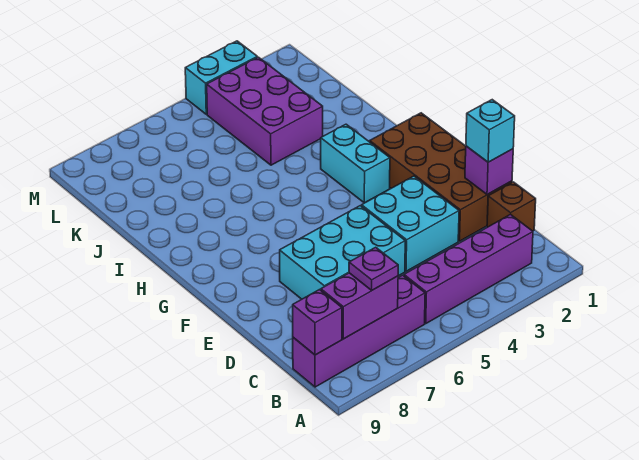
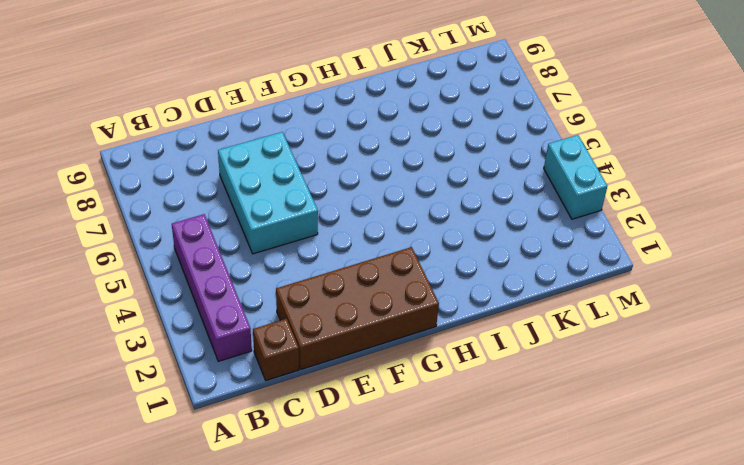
none -> purple brick B6:B9 level 1
none -> cyan brick D3:E4 level 1
none -> cyan brick G3:H3 level 1

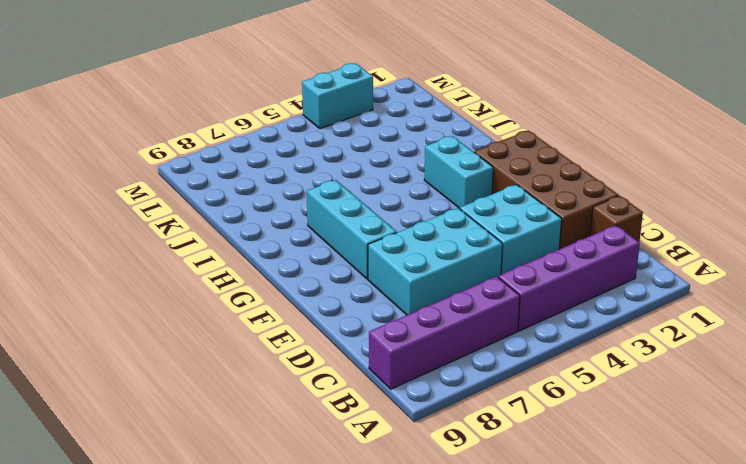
cyan brick F7:H7 level 1 -> none
none -> purple brick J3:L4 level 1
none -> purple brick B7:B8 level 2
none -> purple brick B9 level 2

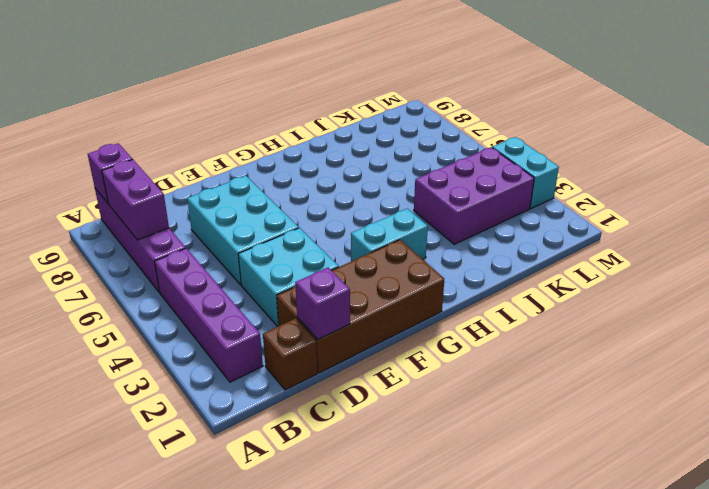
none -> purple plate B7 level 3
none -> cyan brick D1 level 3

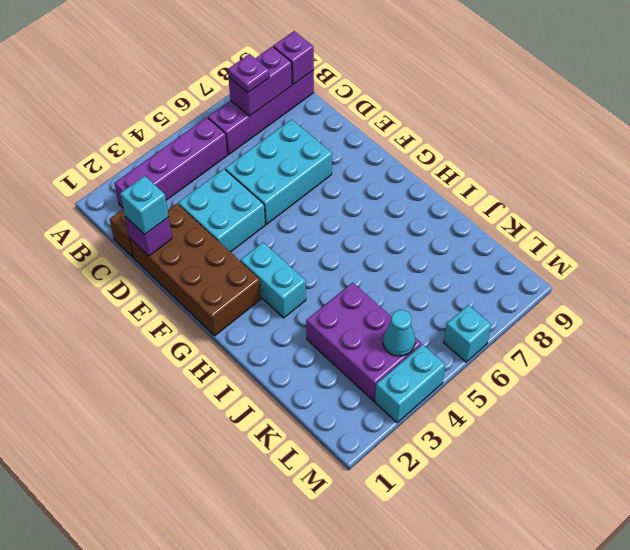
cyan cone L4 level 2 -> none
cyan brick M6 level 1 -> none

